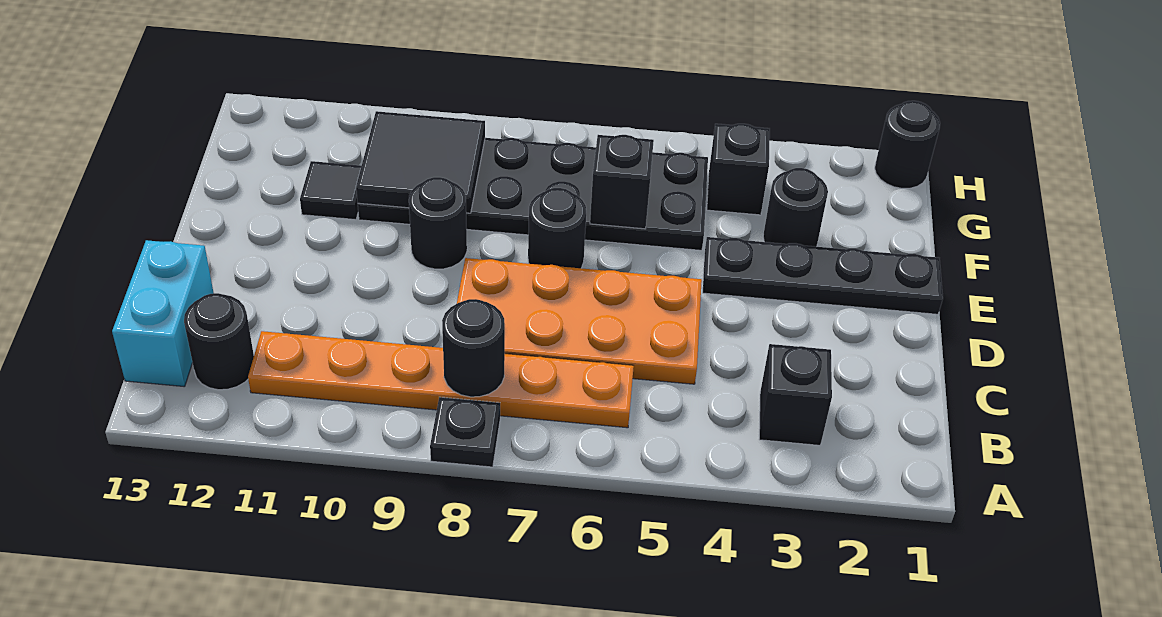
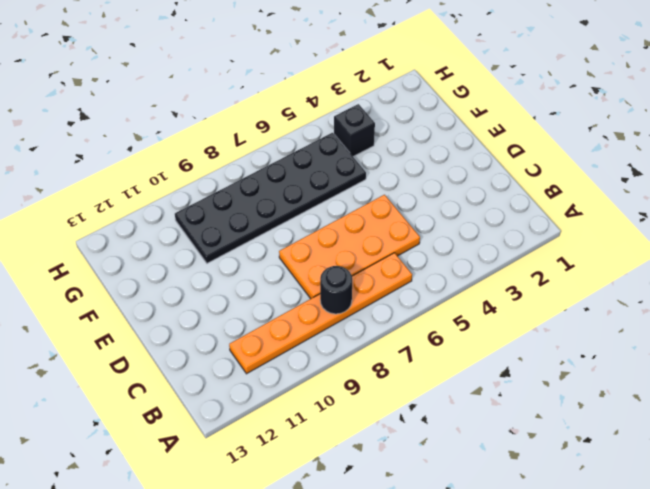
none -> black plate A8 level 1
none -> black brick B3 level 1
none -> black round brick B12 level 1

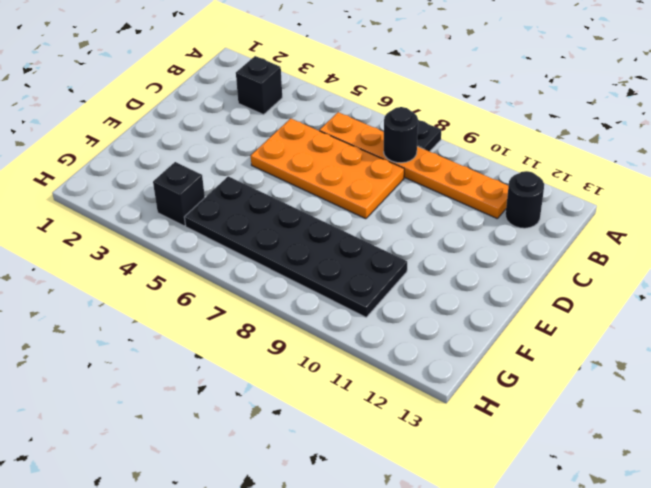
none -> cyan brick B13:C13 level 1
none -> black plate E1:E4 level 1
none -> black round brick E7 level 1

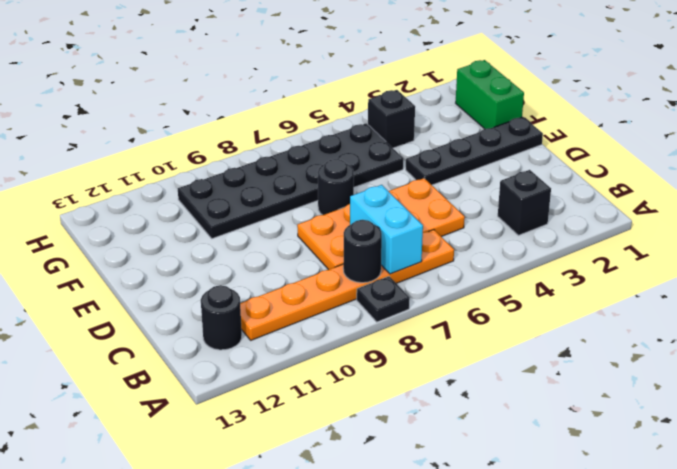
cyan brick B7:C7 level 2 -> cyan brick B13:C13 level 1
green brick F1:G1 level 1 -> none
none -> black round brick E9 level 1
none -> black round brick F3 level 1
none -> black tile F11 level 1

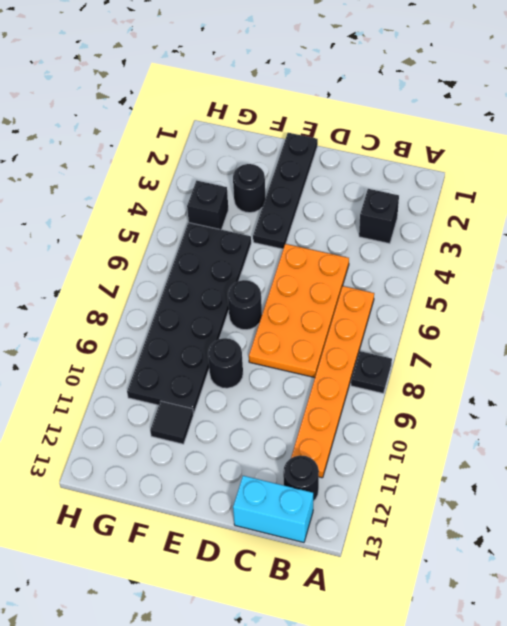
none -> black round brick H1 level 1
none -> black round brick B8 level 2
none -> black brick F6 level 2

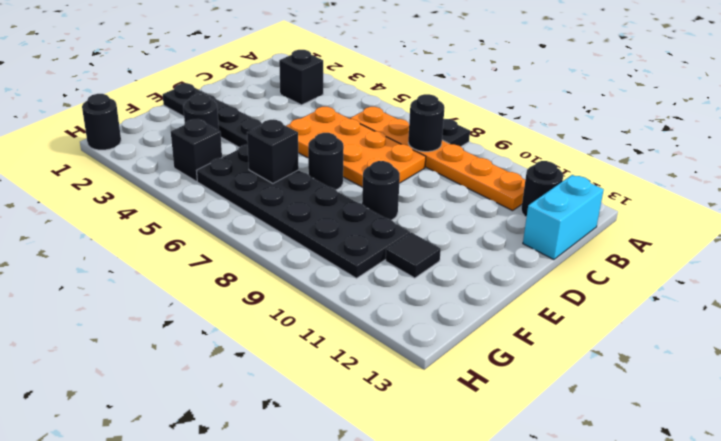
none -> black tile F9:G10 level 2

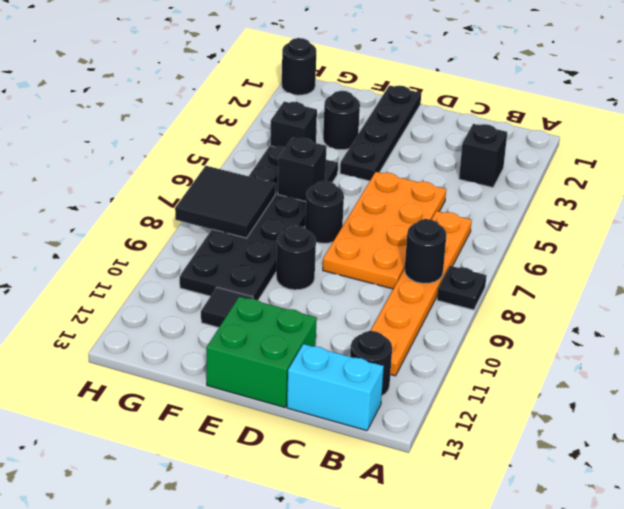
green brick D12:E13 level 1 -> none
black tile G7:H8 level 2 -> black tile F9:G10 level 2

